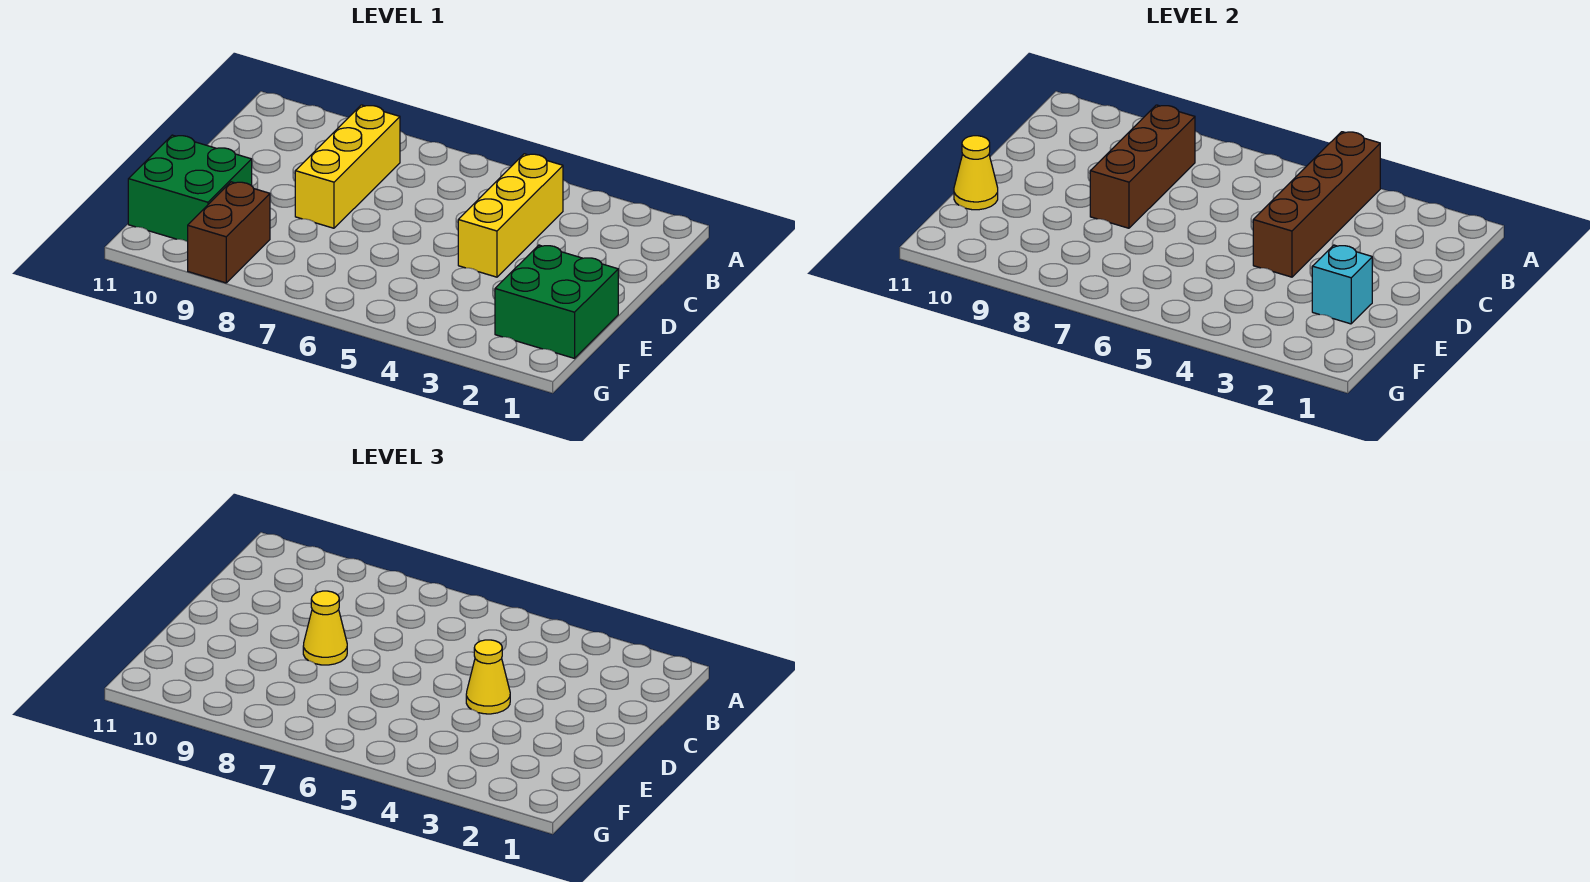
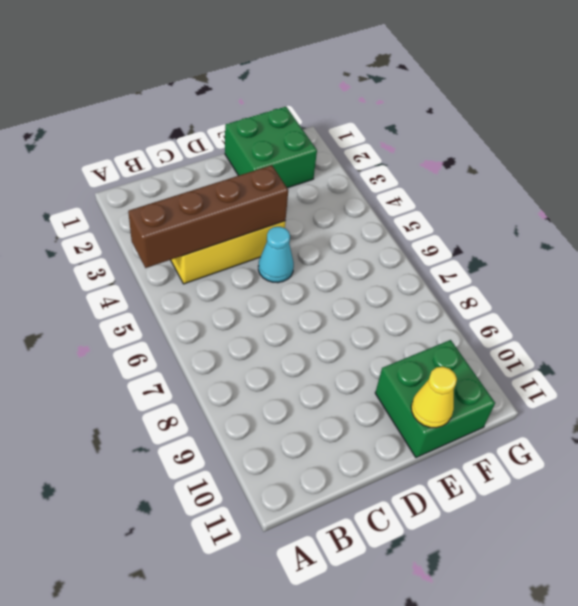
cyan cone D5 level 1 -> none
none -> yellow brick B8:D8 level 1
none -> brown brick F9:G9 level 1

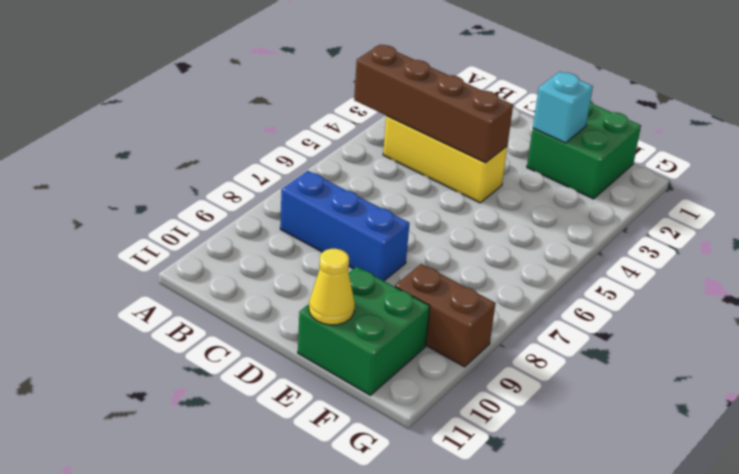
blue brick B8:D8 level 1 -> yellow brick B8:D8 level 1
none -> brown brick B8:D8 level 2
none -> yellow cone D4 level 3

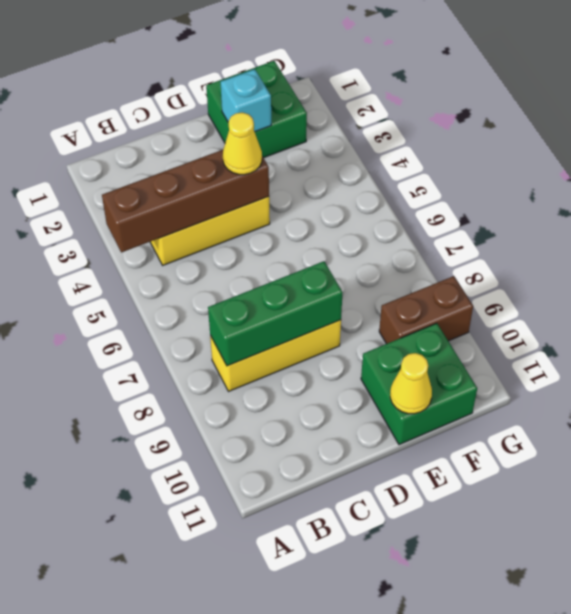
green brick B8:D8 level 2 -> brown brick B8:D8 level 2
none -> yellow cone D8 level 3

